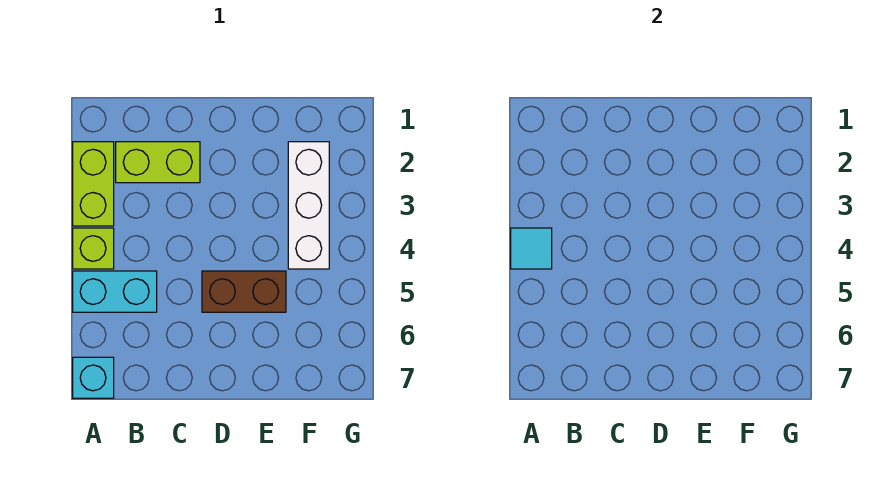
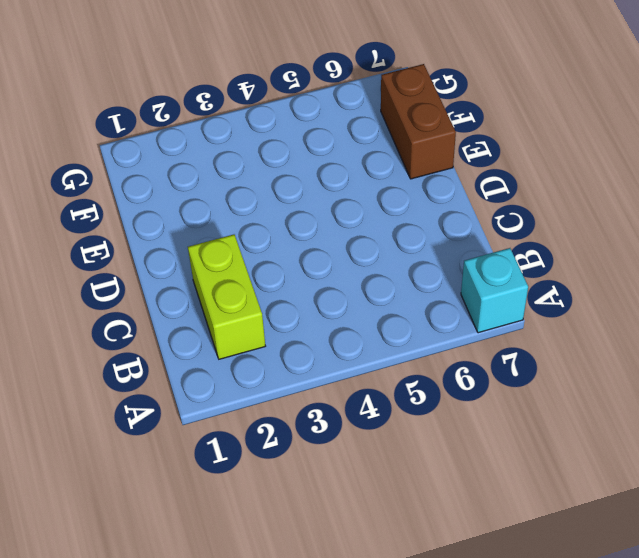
brown brick E7:F7 level 1 -> brown brick D5:E5 level 1
none -> lime brick A2:A3 level 1
none -> lime brick A4 level 1

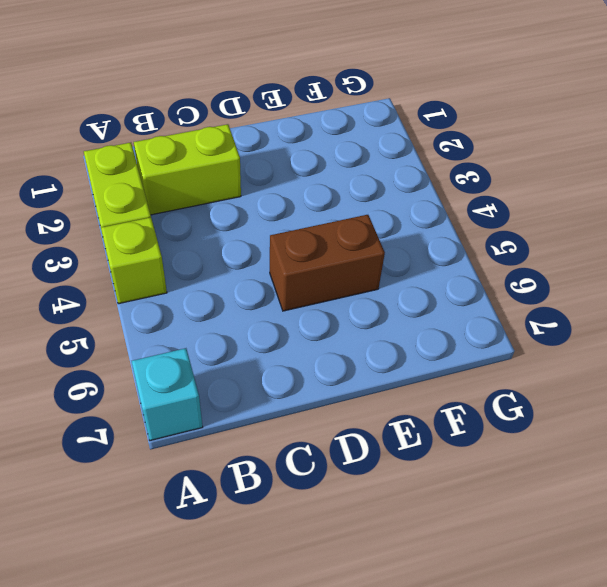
none -> cyan brick A5:B5 level 1
none -> white brick F2:F4 level 1

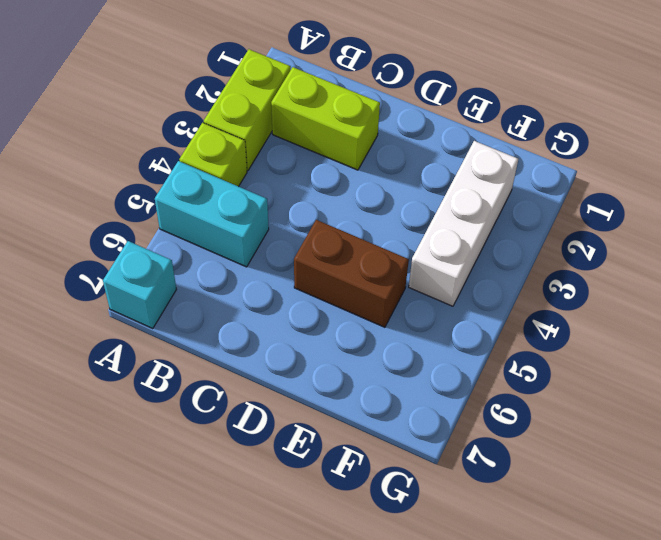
none -> cyan tile A4 level 2

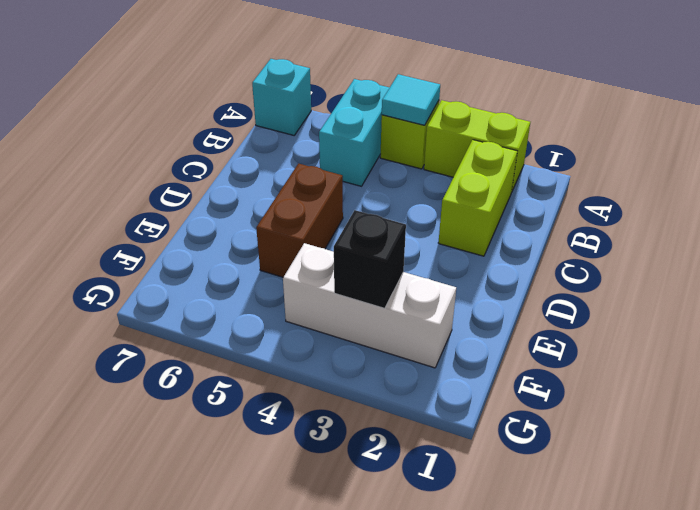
black brick F3 level 2 -> none

